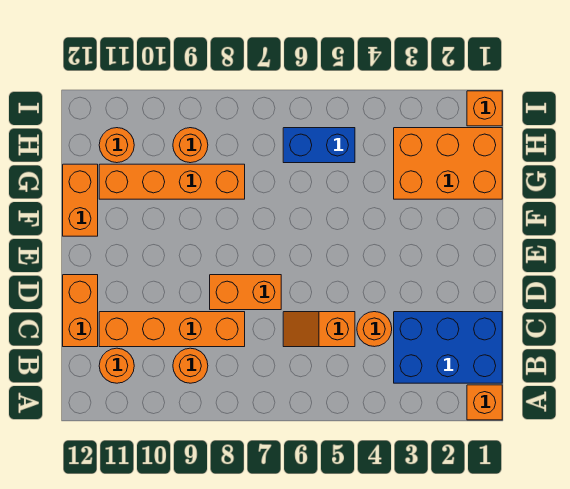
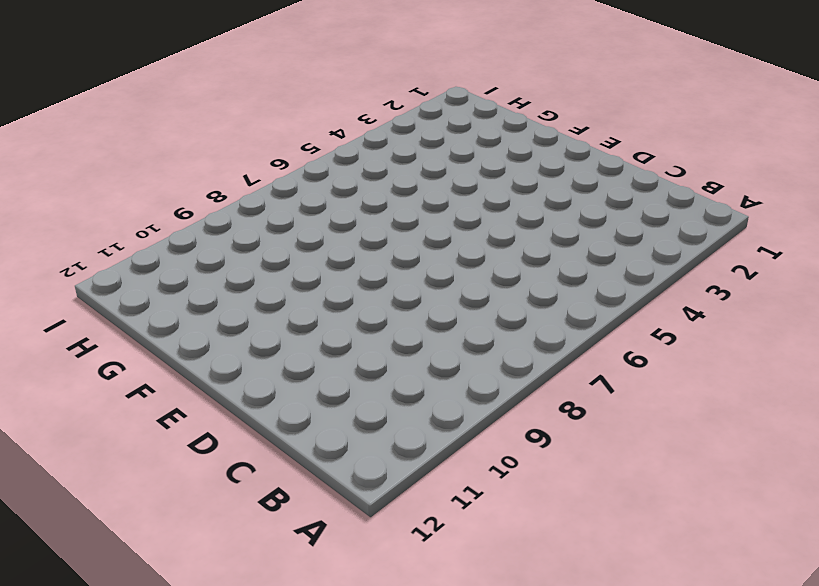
none -> orange brick A1 level 1
none -> blue brick B1:C3 level 1
none -> orange round brick B9 level 1

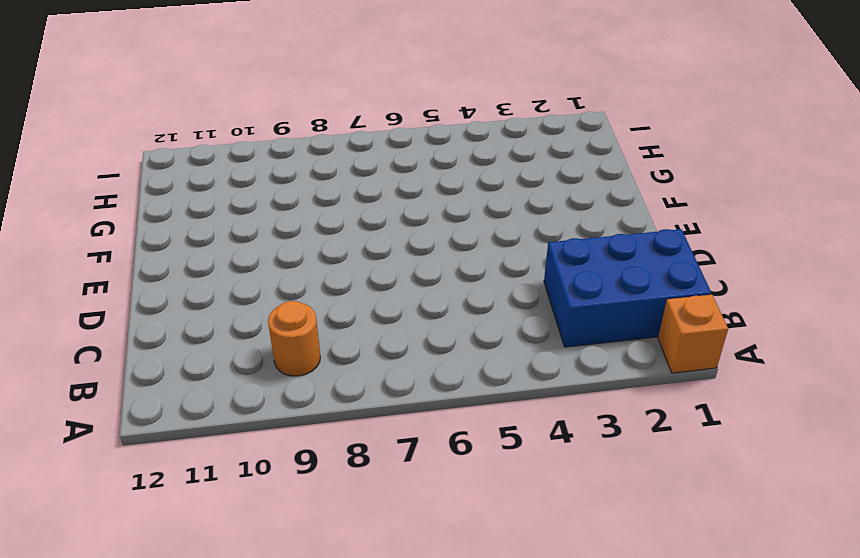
none -> orange round brick B11 level 1
none -> orange round brick C4 level 1
none -> orange slope C5:C6 level 1 top 5

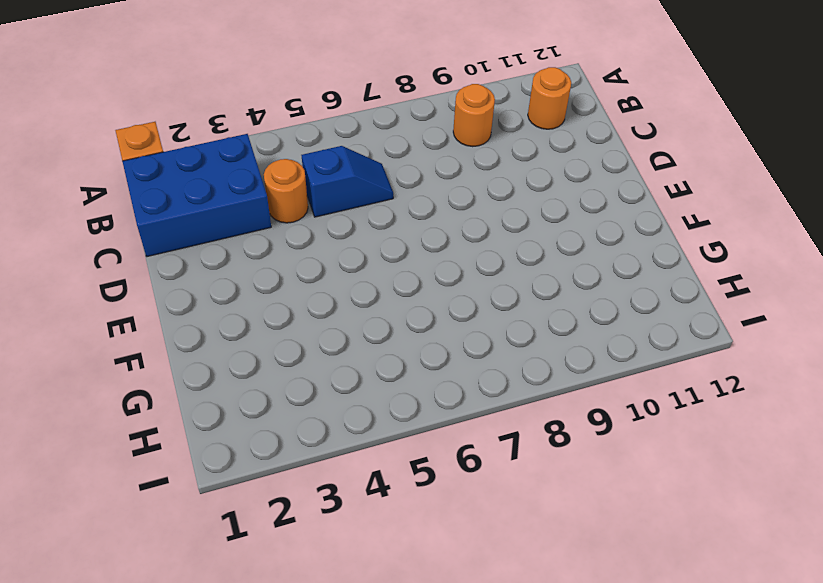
blue slope C5:C6 level 1 top 5 -> orange slope C5:C6 level 1 top 5
none -> orange brick C8:C11 level 1
none -> orange brick C12:D12 level 1
none -> orange brick D7:D8 level 1

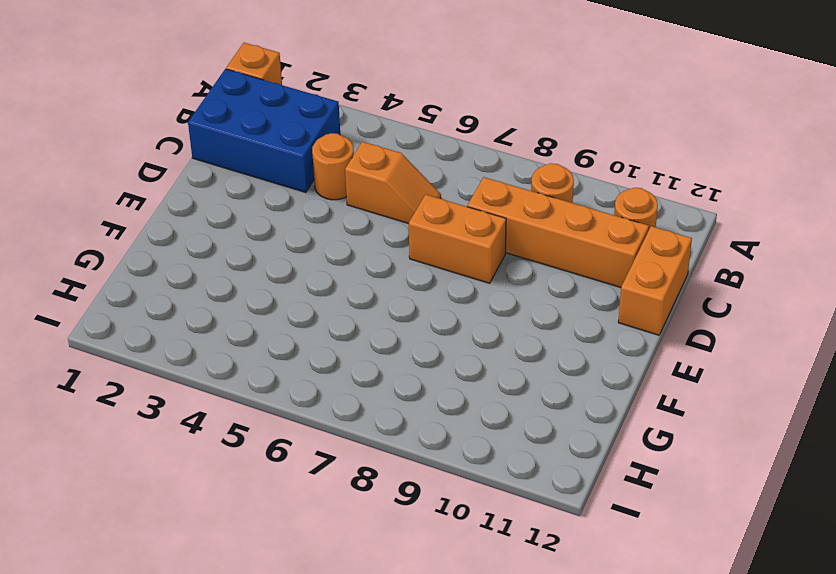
none -> orange brick F12:G12 level 1
none -> orange brick G1:H3 level 1
none -> orange brick G8:G11 level 1

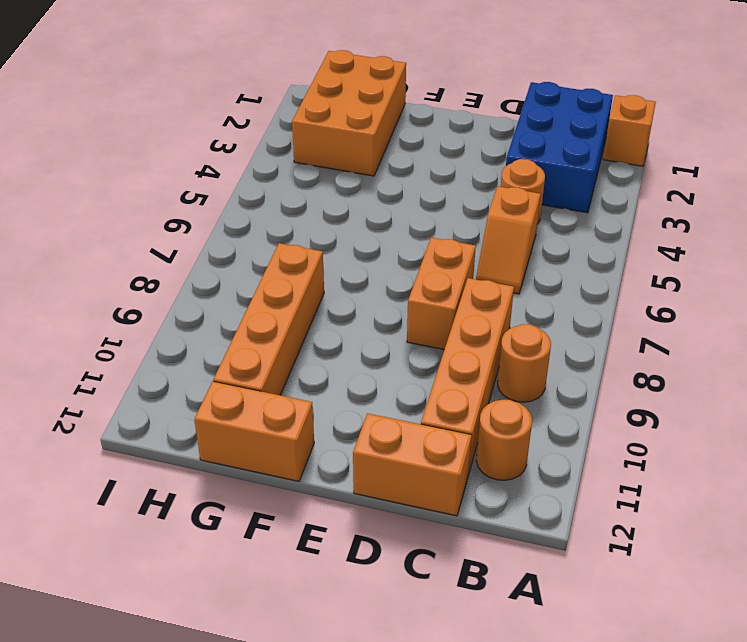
none -> blue brick H5:H6 level 1
none -> orange round brick H9 level 1
none -> orange round brick H11 level 1

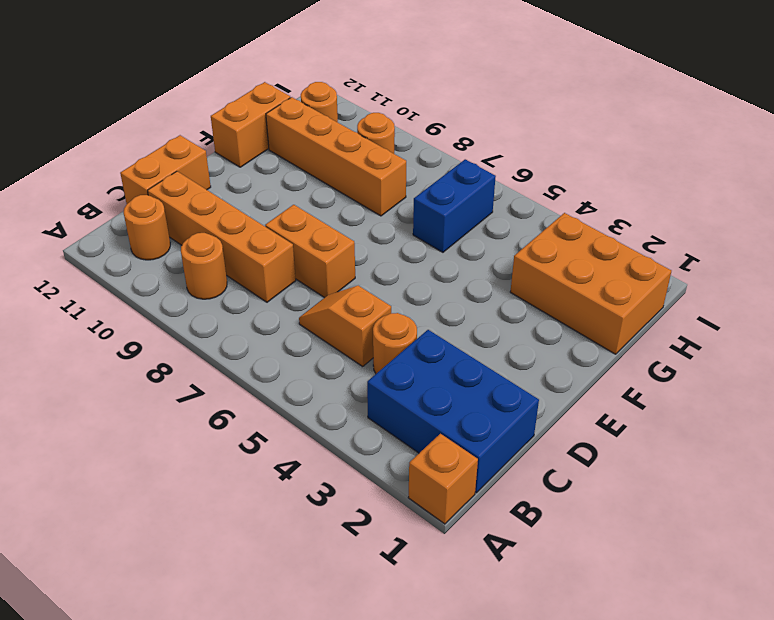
blue brick G6:H6 level 1 -> blue brick H5:H6 level 1
none -> orange brick I1 level 1

